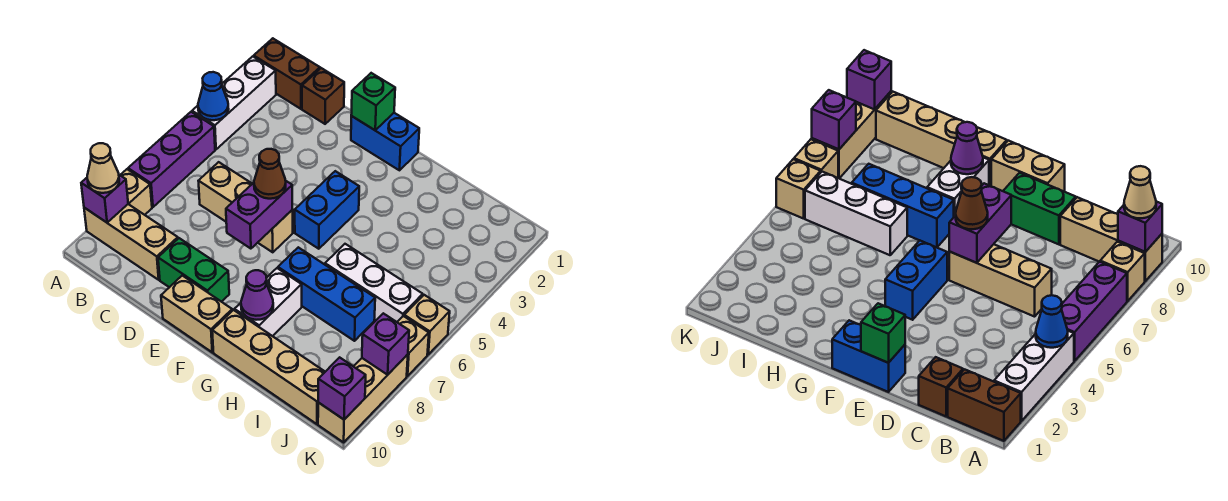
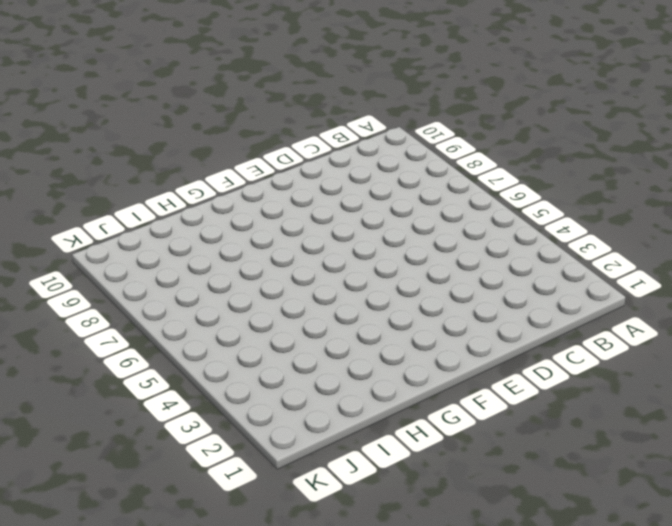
none -> brown brick A1:B1 level 1
none -> white brick A2:A4 level 1
none -> purple brick A5:A7 level 1

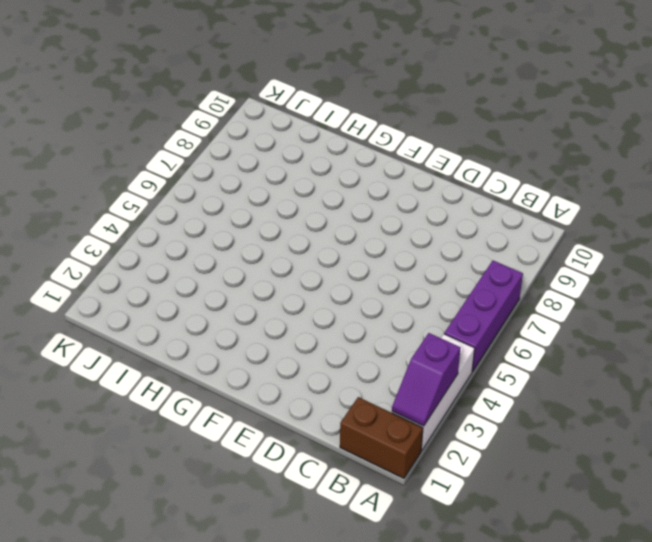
purple slope A2:A3 level 2 top 3 -> none
none -> tan brick A8 level 1
none -> tan brick A9:C9 level 1
none -> brown brick C1 level 1

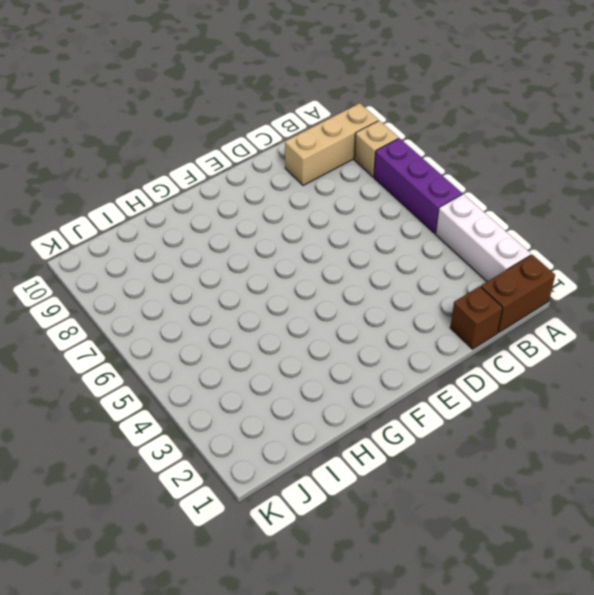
none -> tan brick C6:E6 level 1
none -> green brick D9:E9 level 1
none -> blue brick E1:F1 level 1

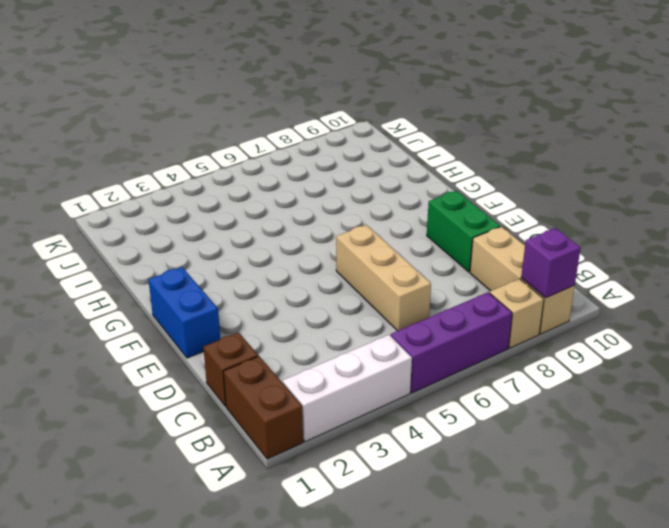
none -> tan brick E10:F10 level 1
none -> blue brick F4:F5 level 1
none -> blue brick G7:I7 level 1

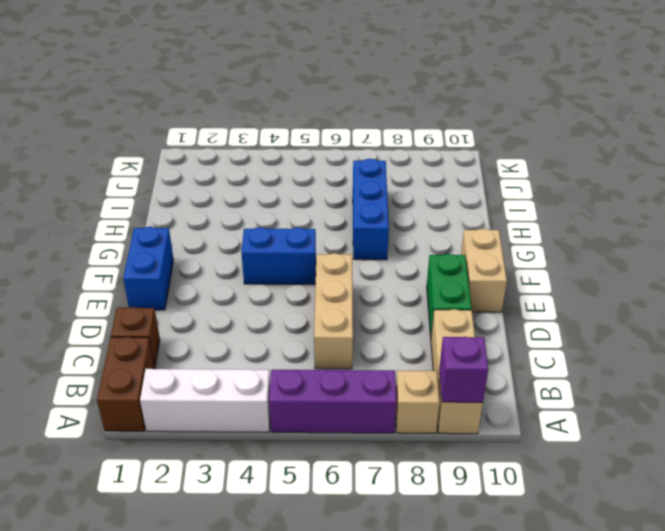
none -> white brick G8:G9 level 1
none -> tan brick G10:J10 level 1
none -> white brick H6:J6 level 1

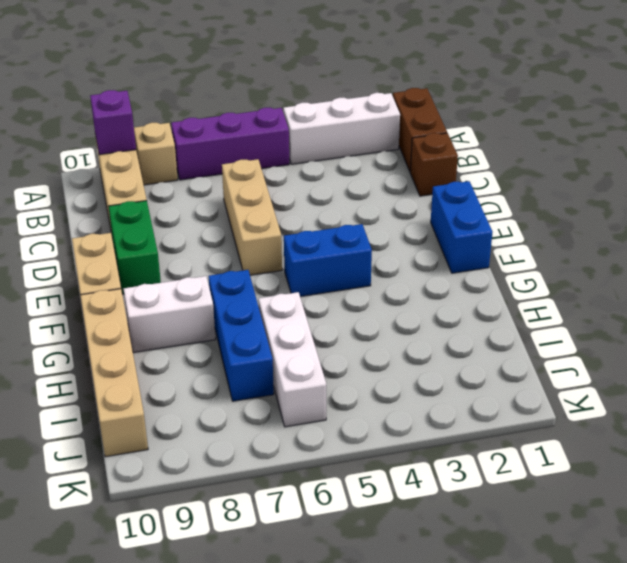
none -> tan brick K6 level 1
none -> tan brick K7 level 1
none -> tan brick K8:K10 level 1

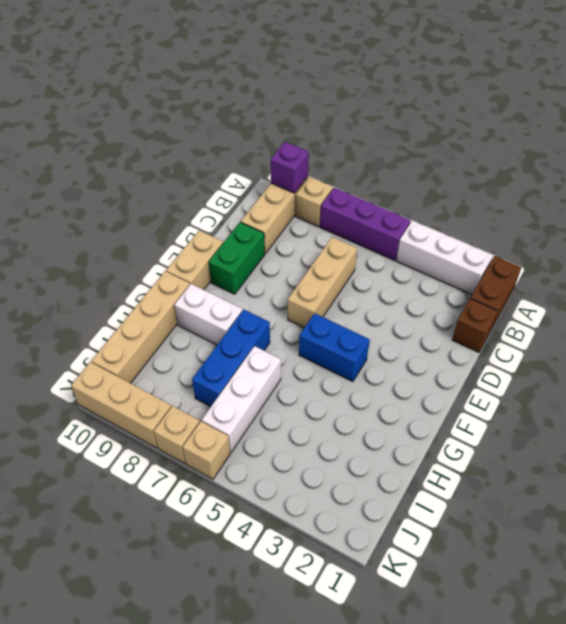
none -> blue brick E1:F1 level 1
none -> blue cone A4 level 2
none -> green brick E1 level 2

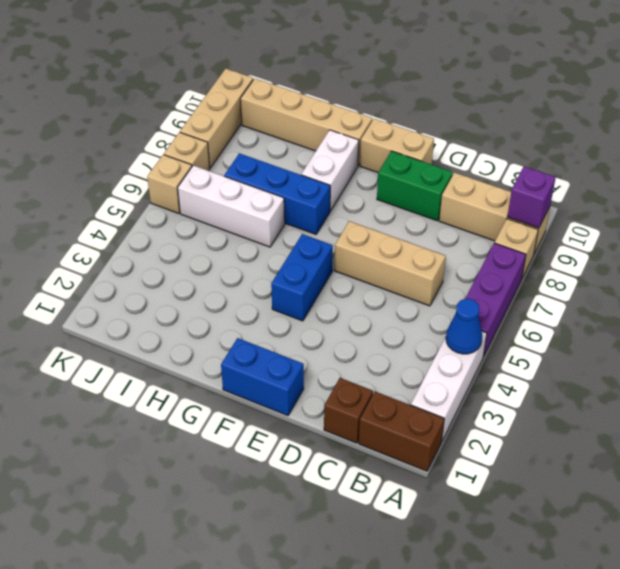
none -> green brick E1 level 2
none -> purple brick E6:E7 level 2
none -> purple cone G9 level 2

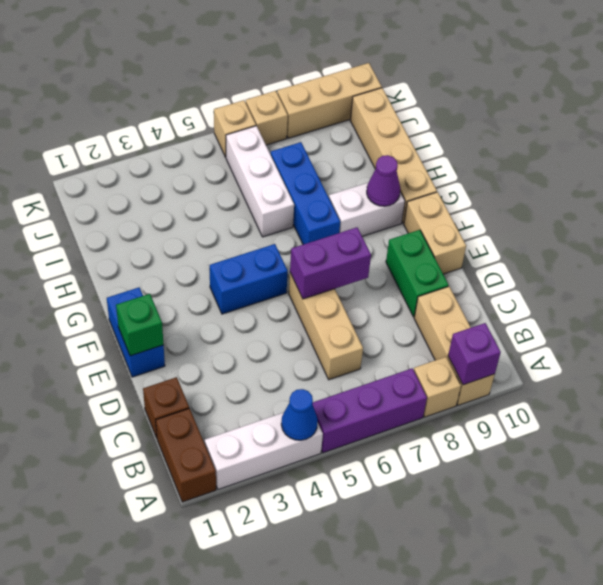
none -> purple brick K8 level 2
none -> purple brick K10 level 2
none -> tan cone A9 level 3

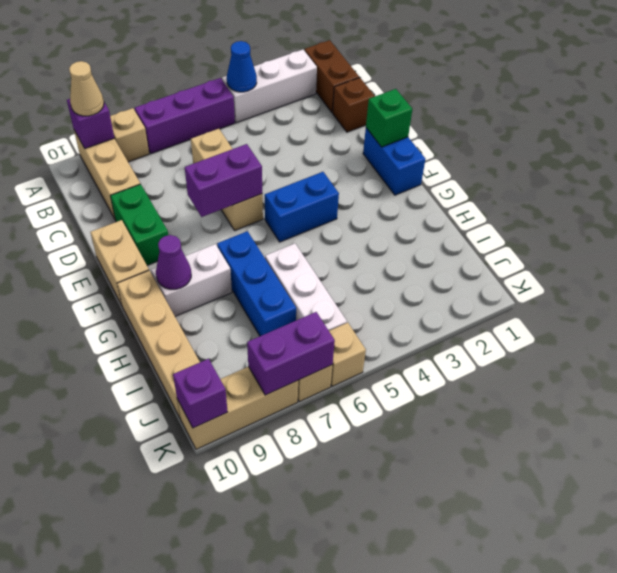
purple brick K7:K8 level 2 -> purple brick K8 level 2
none -> brown cone E6 level 3

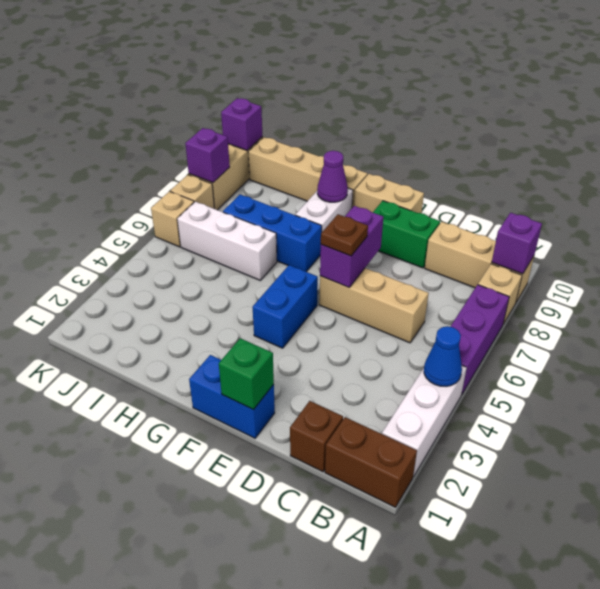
brown plate E6 level 3 -> brown cone E6 level 3
none -> tan cone A9 level 3

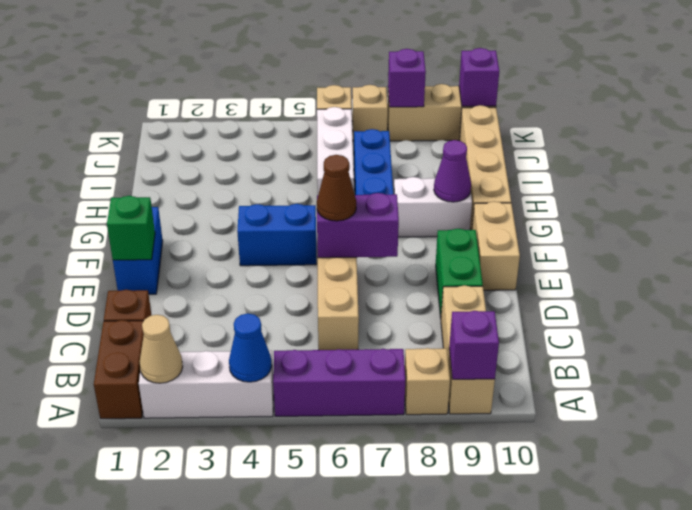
tan cone A2 level 2 -> tan cone A9 level 3

